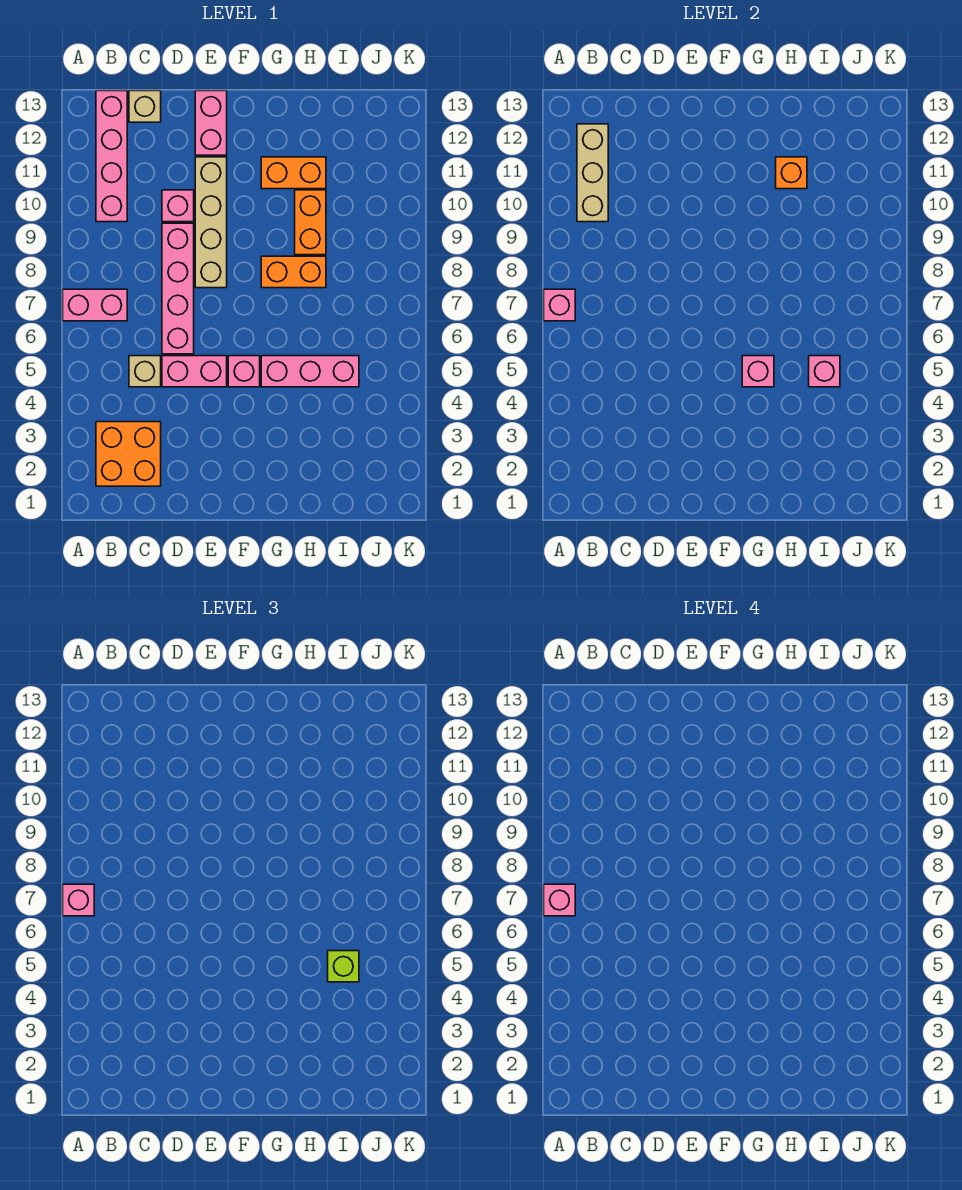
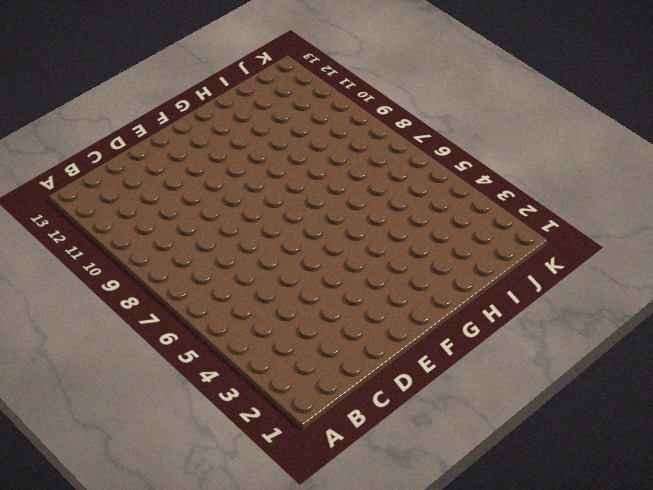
none -> pink brick A7:B7 level 1
none -> orange brick B2:C3 level 1
none -> pink brick B10:B13 level 1

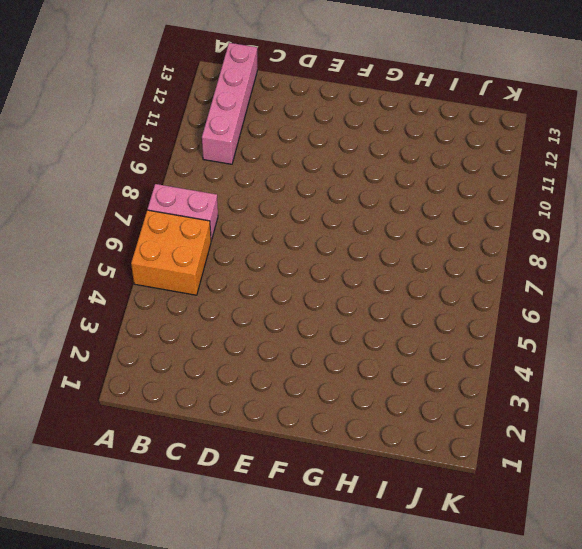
orange brick A5:B6 level 1 -> orange brick B2:C3 level 1
none -> tan brick C5 level 1
none -> tan brick C13 level 1
none -> pink brick D5:E5 level 1

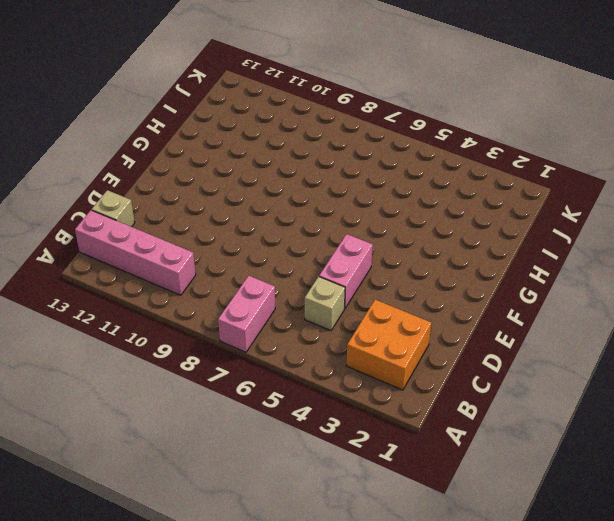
none -> pink brick D6:D9 level 1
none -> pink brick D10 level 1
none -> tan brick E8:E11 level 1

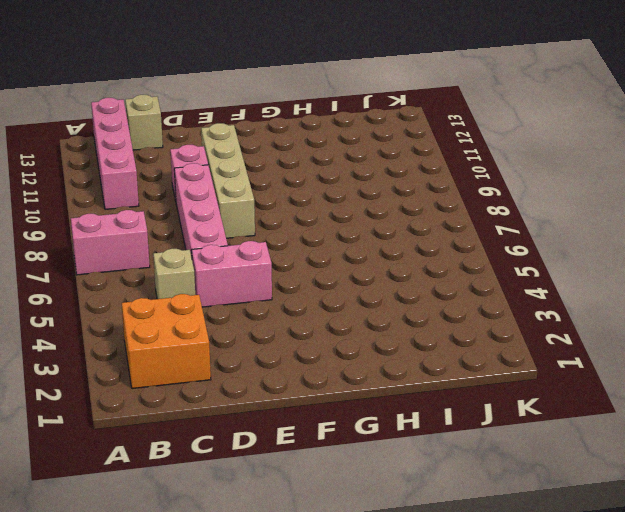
none -> pink brick E12:E13 level 1
none -> pink brick F5 level 1
none -> pink brick G5:I5 level 1

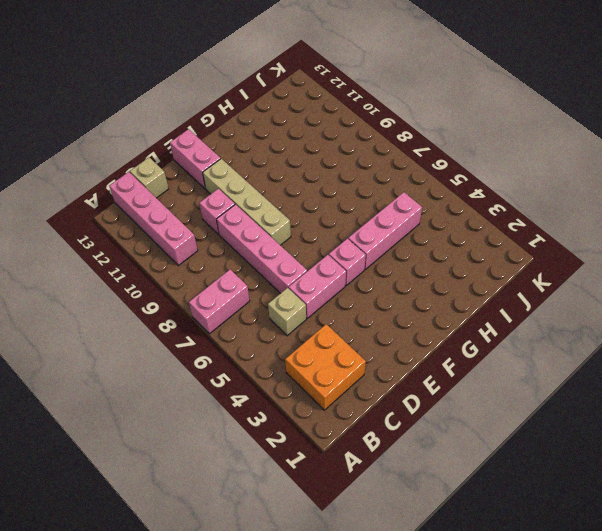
none -> orange brick G8:H8 level 1
none -> orange brick G11:H11 level 1
none -> orange brick H9:H10 level 1

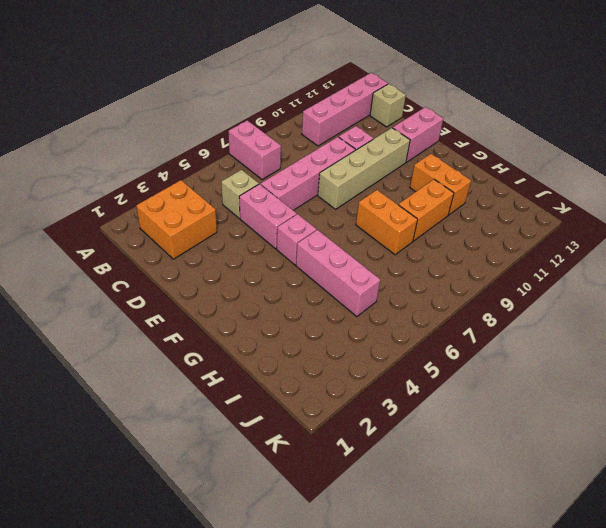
none -> pink brick A7 level 2
none -> tan brick B10:B12 level 2
none -> pink brick G5 level 2

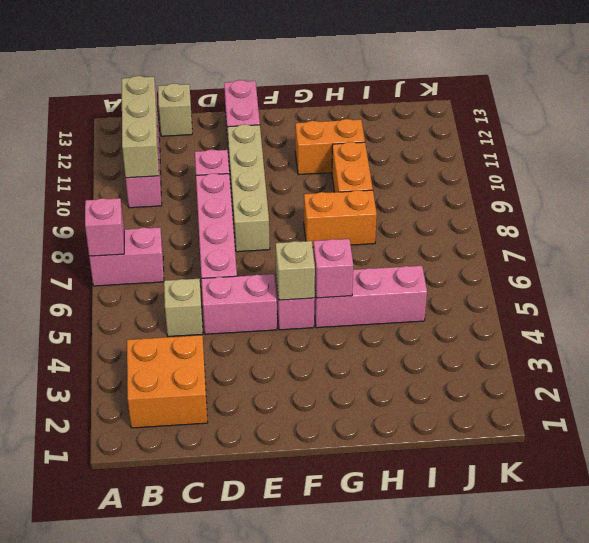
tan brick F5 level 2 -> none
none -> orange brick H11 level 2
none -> pink brick I5 level 2
none -> pink brick A7 level 3

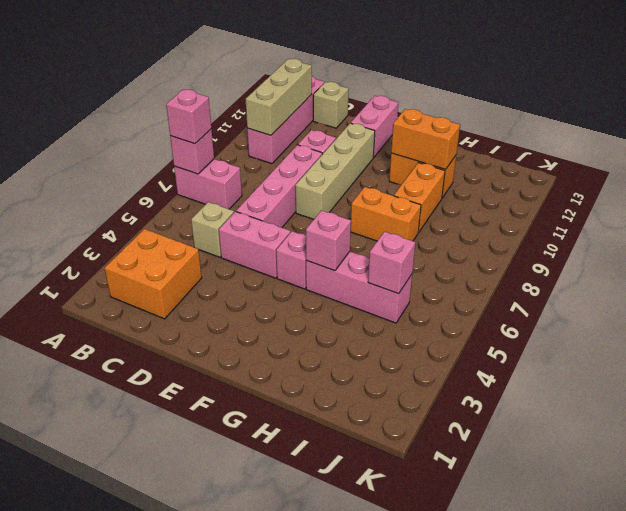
orange brick G11:H11 level 2 -> orange brick H11 level 2
none -> lime brick I5 level 3
none -> pink brick A7 level 4

